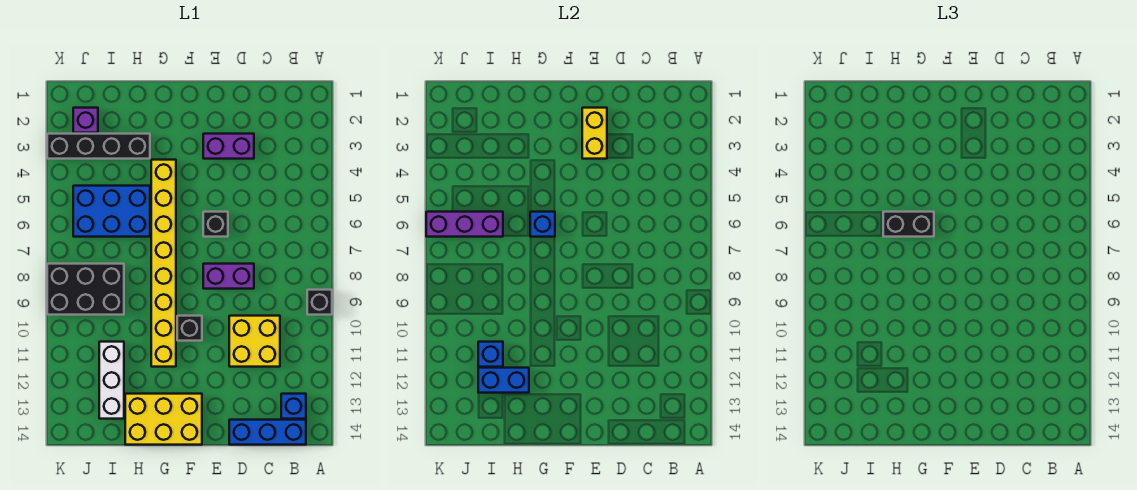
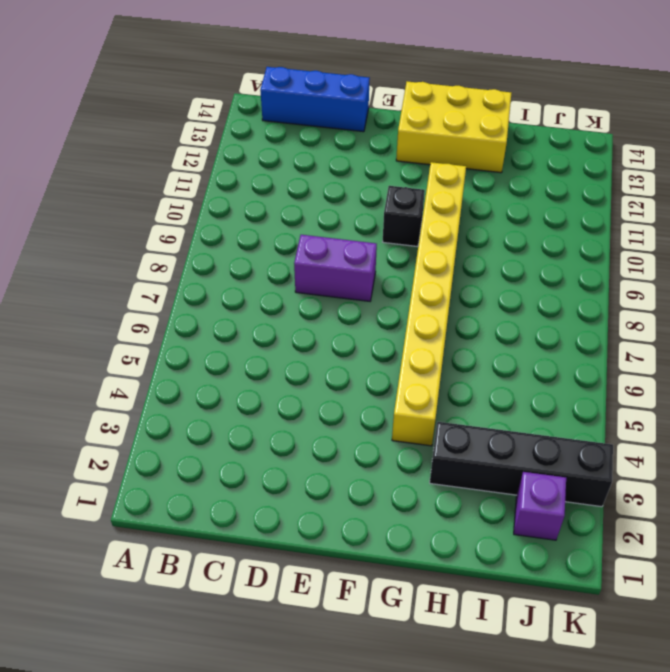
none -> black brick A9 level 1
none -> blue brick B13 level 1
none -> yellow brick C10:D11 level 1

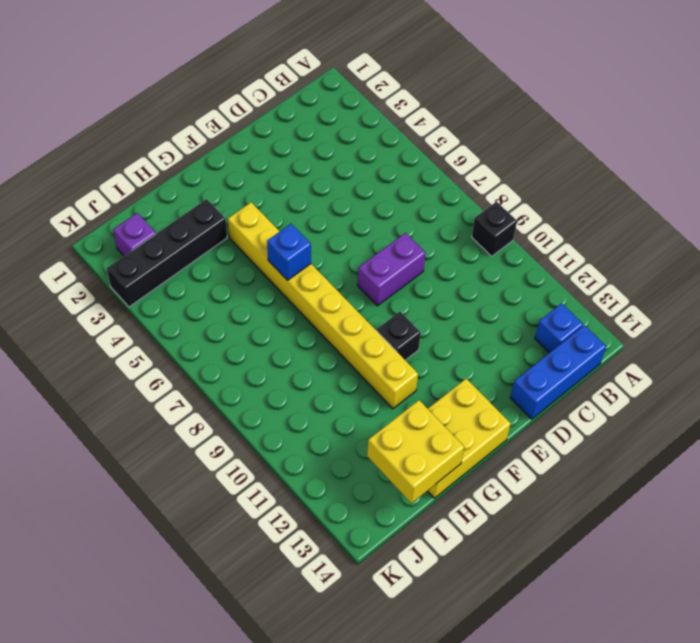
yellow brick H13:I14 level 2 -> yellow brick C10:D11 level 1
none -> purple brick D3:E3 level 1
none -> black brick E6 level 1
none -> blue brick H5:J6 level 1

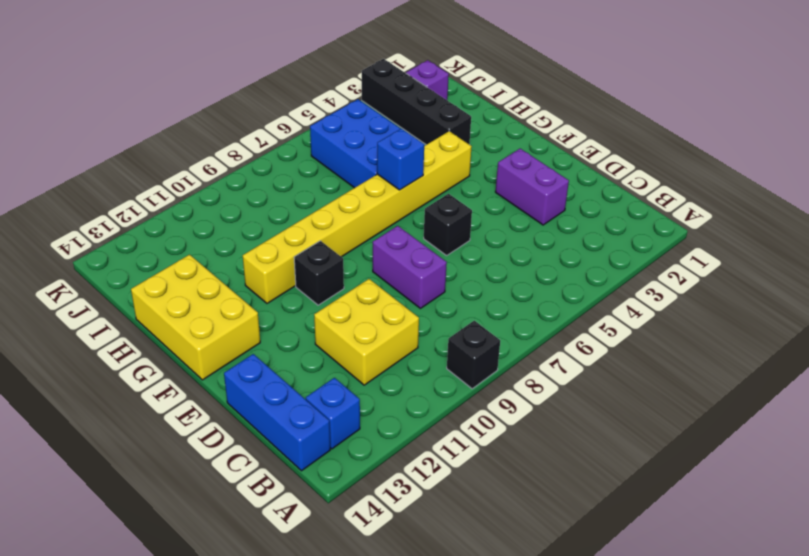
none -> black brick I8:K9 level 1
none -> white brick I11:I13 level 1
none -> yellow brick E2:E3 level 2

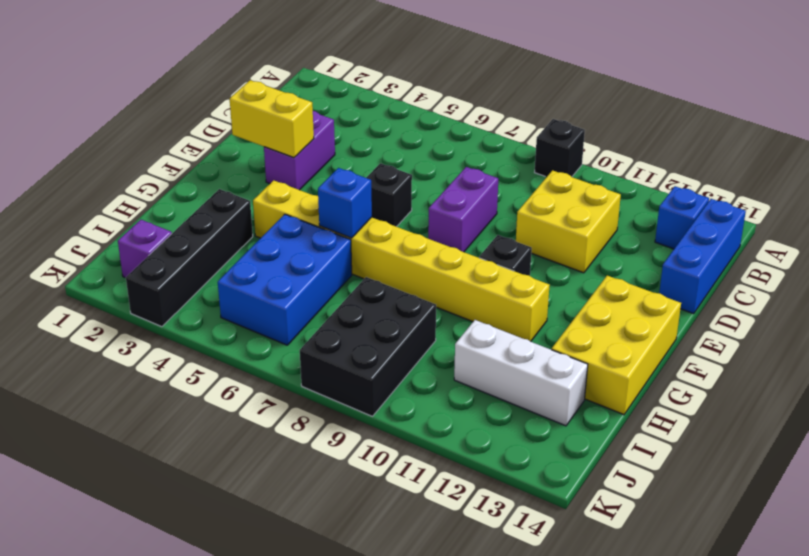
none -> blue brick H12:I12 level 2
none -> purple brick I6:K6 level 2
none -> blue brick I11 level 2

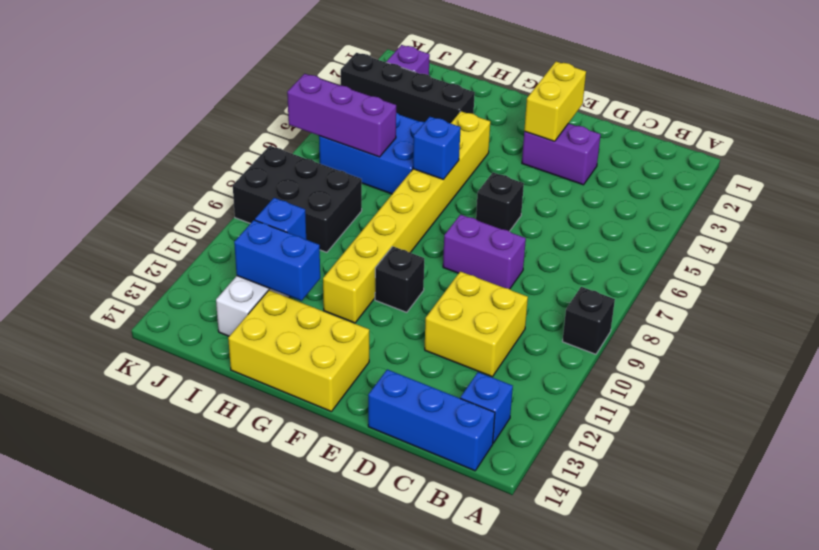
none -> black brick G6:H6 level 3

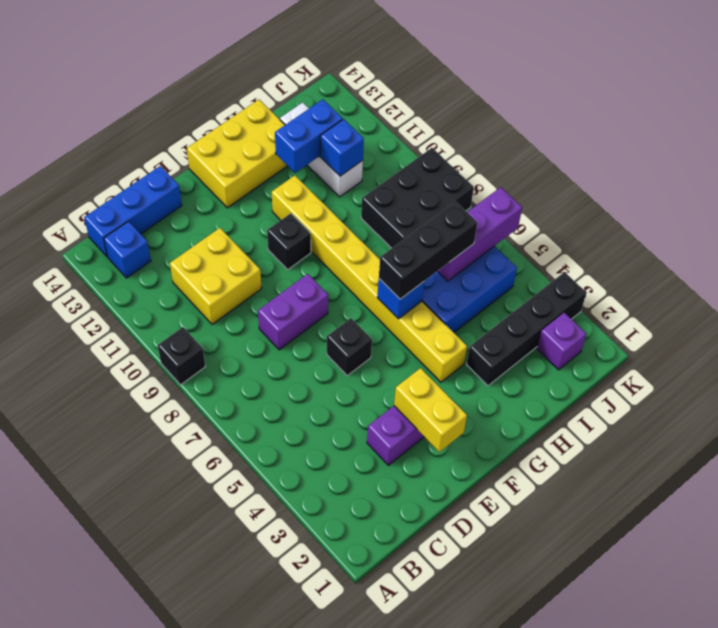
black brick G6:I6 level 3 -> black brick G6:H6 level 3

